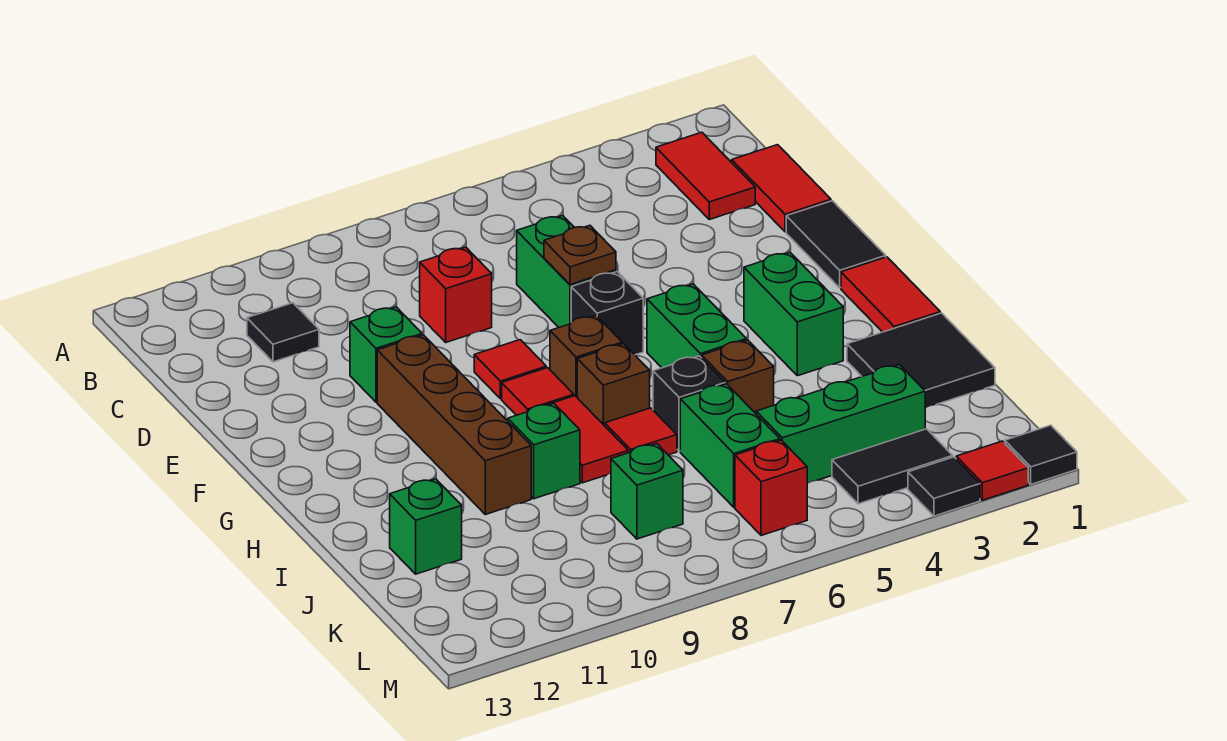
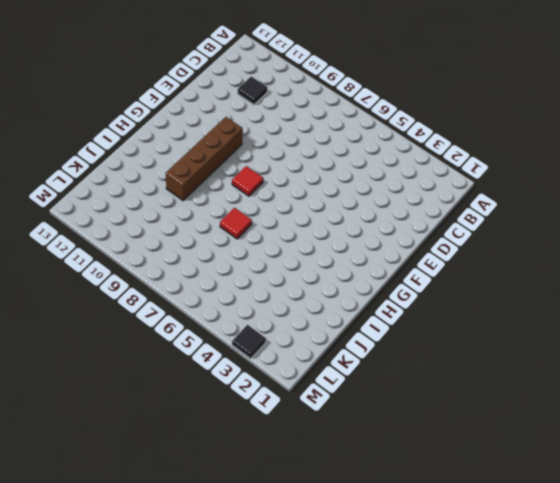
none -> red tile B2:C2 level 1
none -> red tile C1:D1 level 1
none -> green brick D6:E6 level 1
none -> red brick D8 level 1

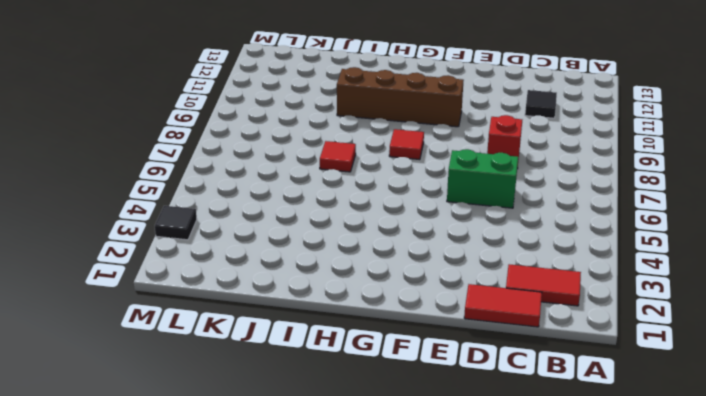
none -> black tile E1:F1 level 1
none -> green brick E10 level 1
none -> black brick F6 level 1
none -> red tile F8 level 1

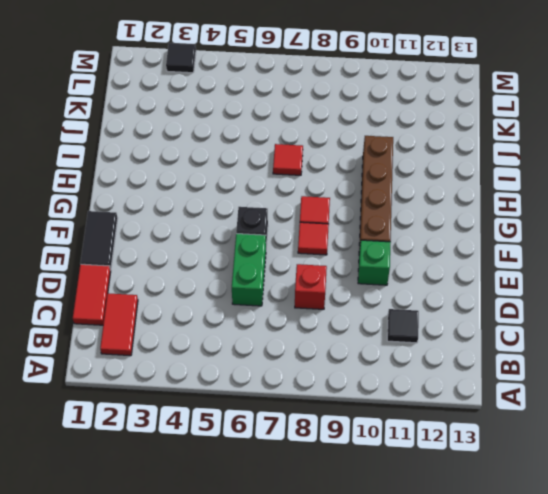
none -> red tile G1:H1 level 1
none -> green brick G3:H3 level 1
none -> green brick G5:H5 level 1
none -> brown brick G7 level 1

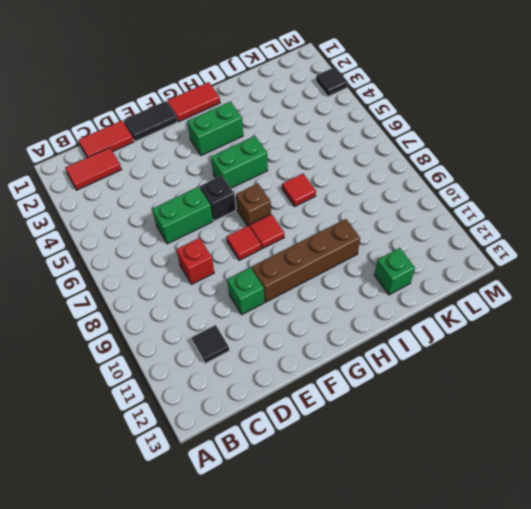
none -> brown brick H7 level 1
none -> red tile H8:I8 level 1
none -> black tile I1:J2 level 1
none -> brown brick I5 level 1

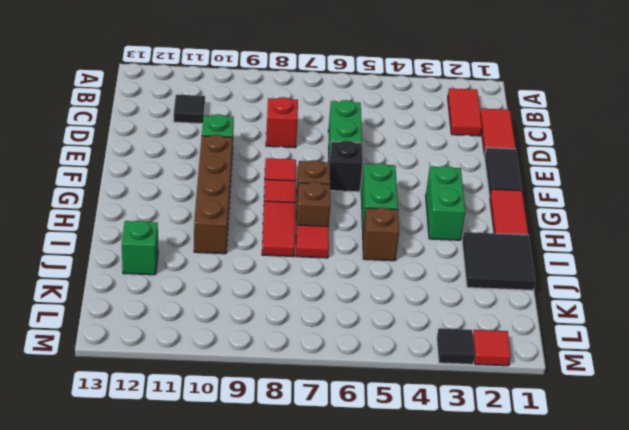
none -> black brick I6 level 1
none -> green brick I9 level 1
none -> green brick J6:K6 level 1
none -> green brick K3:K5 level 1

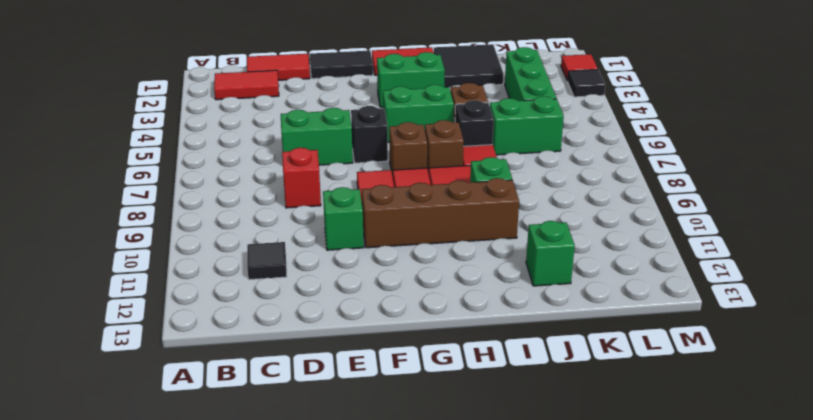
none -> green brick K8 level 1
none -> black tile L3:L4 level 1
none -> red brick L6 level 1
none -> black tile M1 level 1

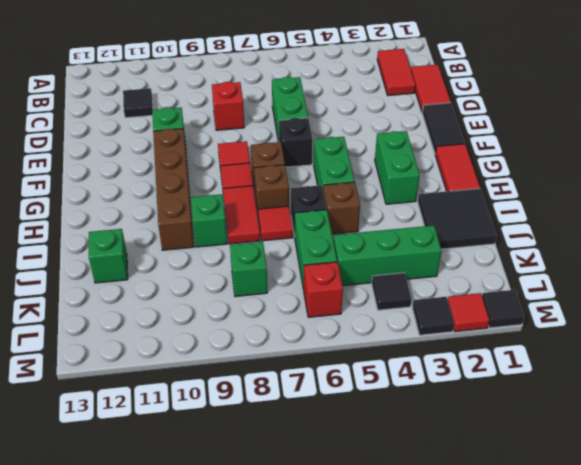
black tile L4 level 1 -> black tile L3:L4 level 1
none -> brown plate E6 level 2

